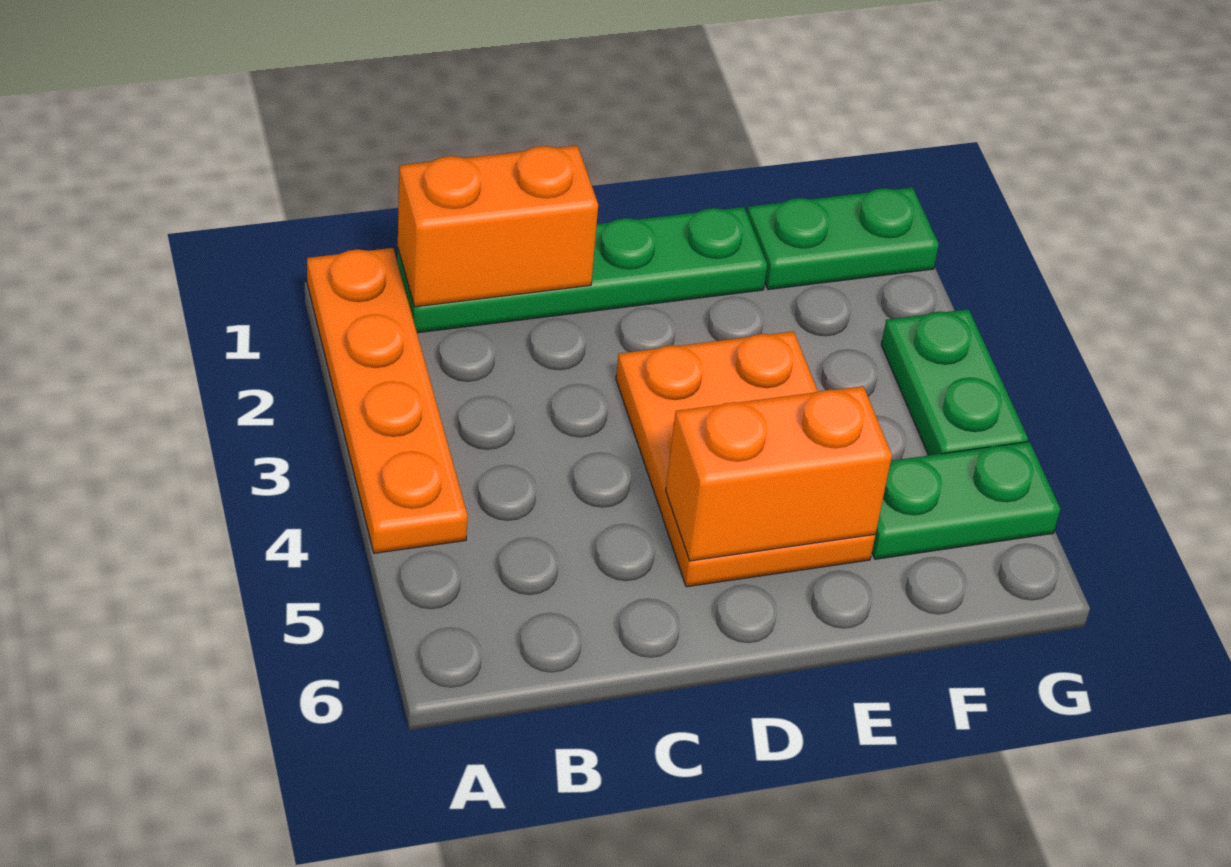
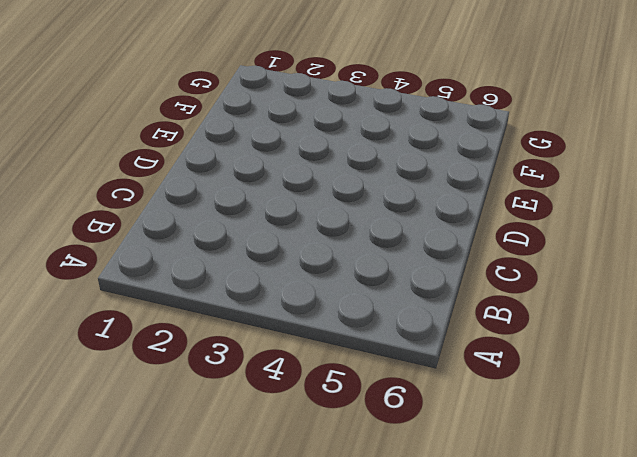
none -> orange plate A1:A4 level 1
none -> green plate B1:E1 level 1

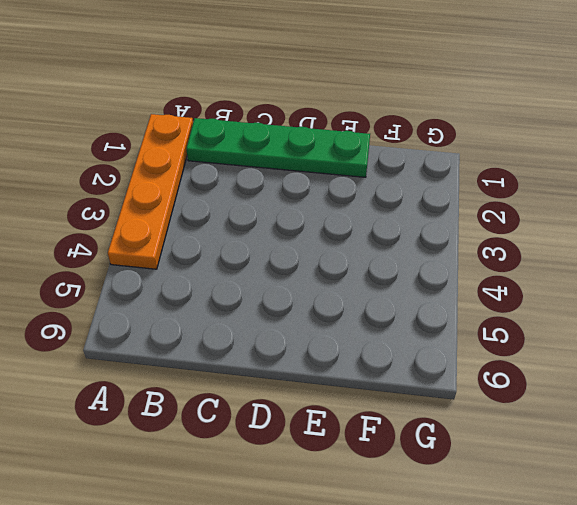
none -> orange plate D3:E5 level 1
none -> green plate F1:G1 level 1

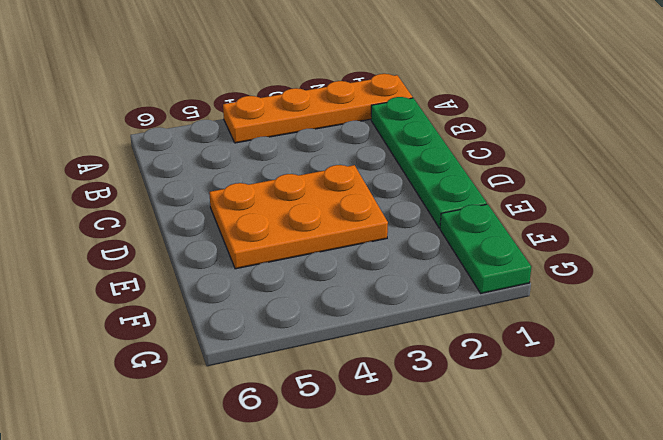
none -> green plate F5:G5 level 1
none -> green plate G3:G4 level 1

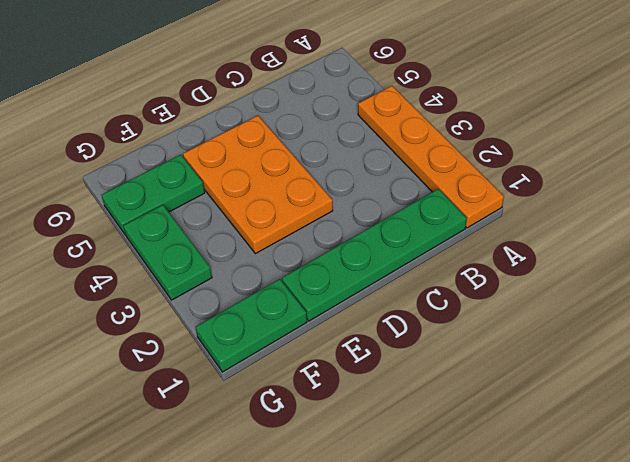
none -> orange brick B1:C1 level 2
none -> orange brick D5:E5 level 2

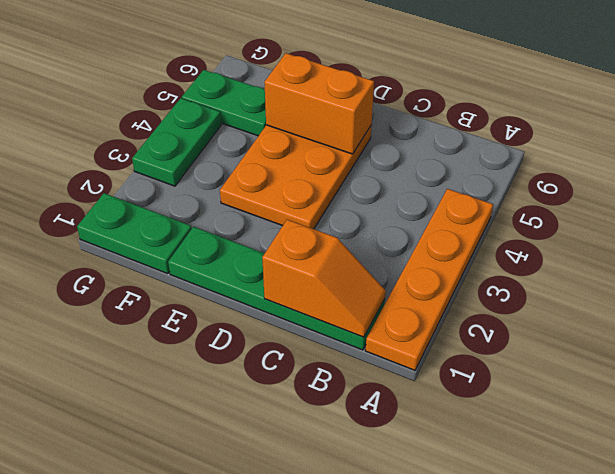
orange slope B1:C1 level 2 top C -> orange brick B1:C1 level 2

